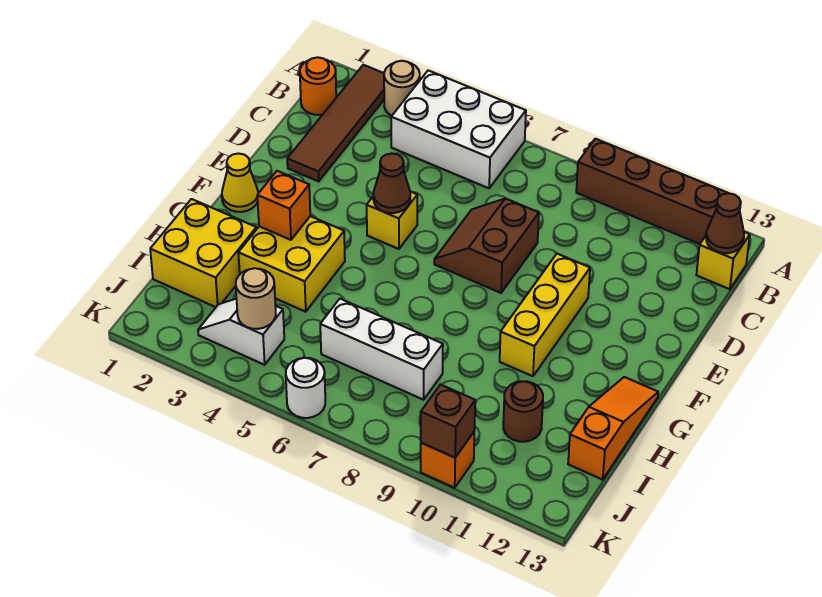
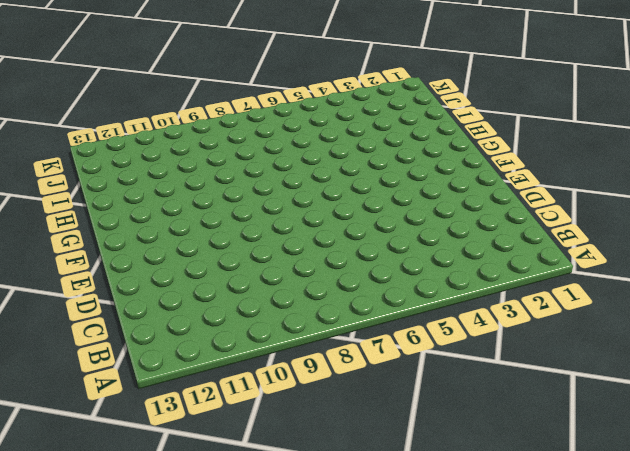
none -> brown tile A2:D2 level 1
none -> tan round brick A3 level 1
none -> white brick A4:B6 level 1

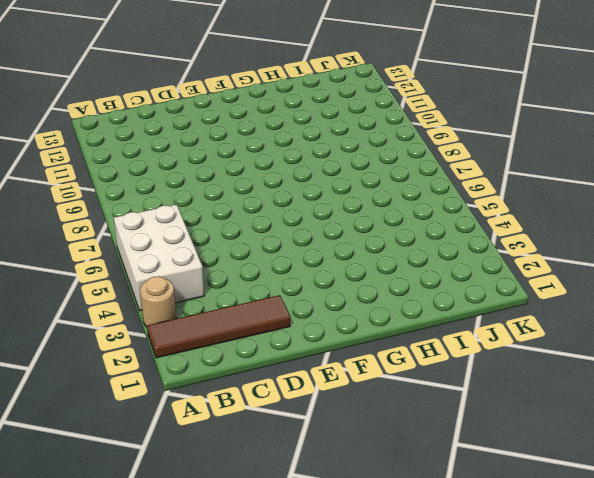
none -> brown brick A9:A12 level 1
none -> orange round brick B1 level 1
none -> yellow brick B13 level 1

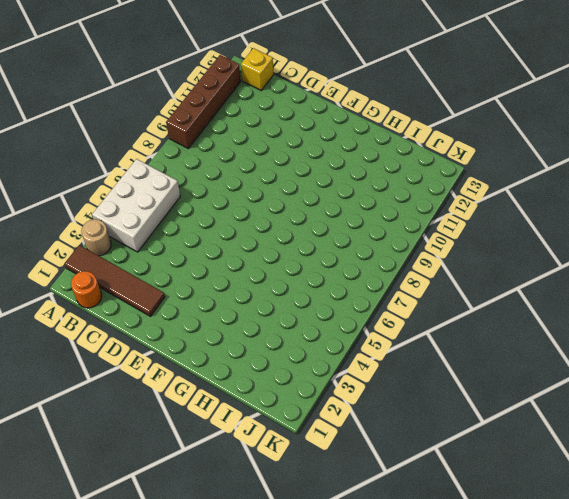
none -> brown slope D7:E8 level 1 top 8
none -> yellow brick E5 level 1
none -> yellow brick E10:G10 level 1

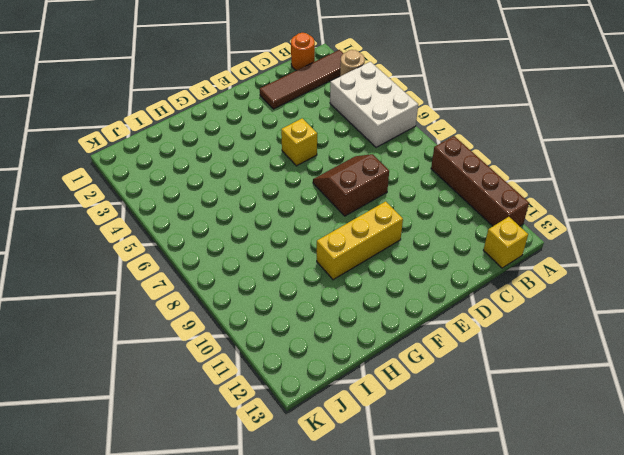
none -> yellow cone F1 level 1
none -> yellow brick G3:H4 level 1
none -> orange slope G13:I13 level 1 top I

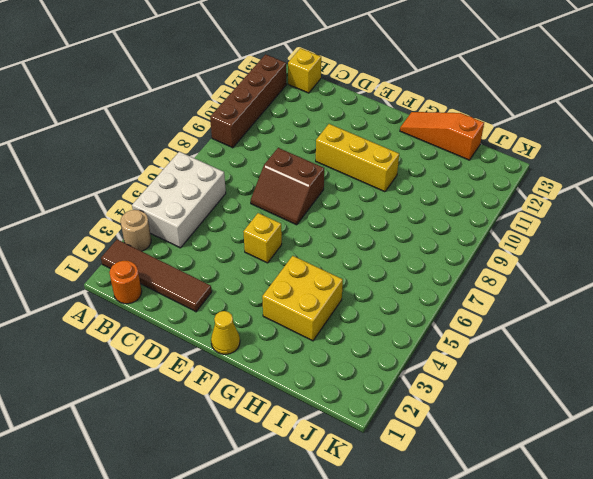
none -> yellow brick H1:I2 level 1
none -> white brick I6:I8 level 1
none -> brown round brick I11 level 1

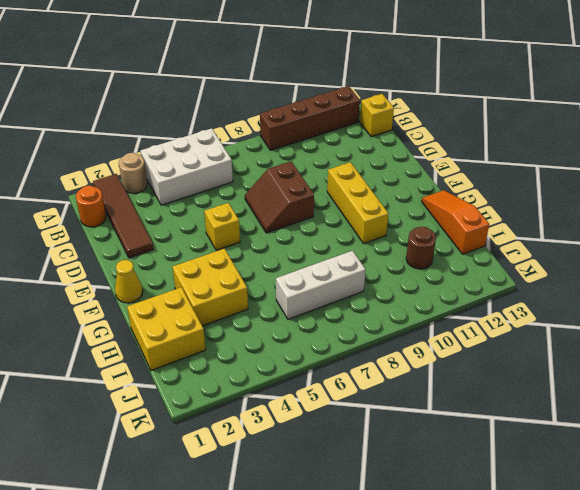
none -> white slope J3:J4 level 1 top 4
none -> white round brick K6 level 1
none -> orange brick K10 level 1

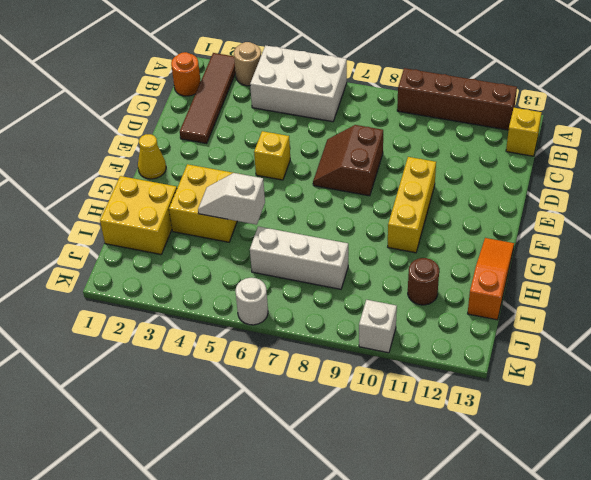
white slope H4:H5 level 2 top 5 -> white slope J3:J4 level 1 top 4
white brick K10 level 1 -> orange brick K10 level 1
none -> brown cone B13 level 2
none -> brown cone E5 level 2
none -> orange brick G3 level 2

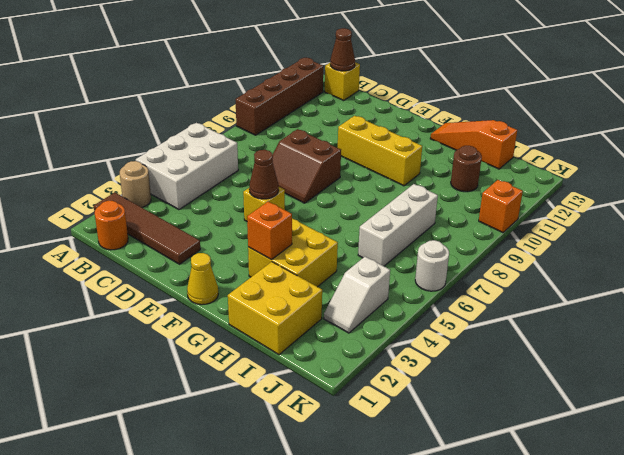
none -> tan round brick J4 level 2
none -> brown brick K10 level 2

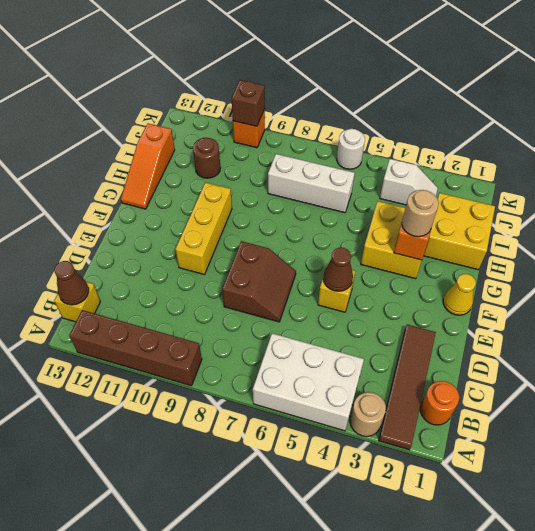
tan round brick G3 level 3 -> tan round brick J4 level 2

